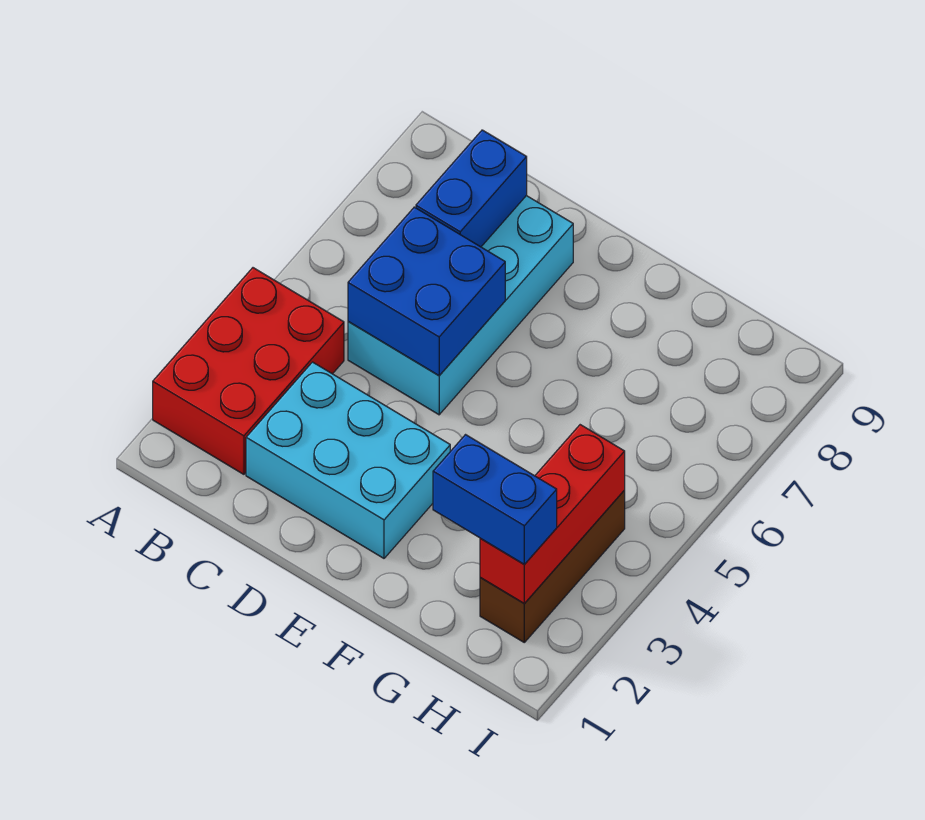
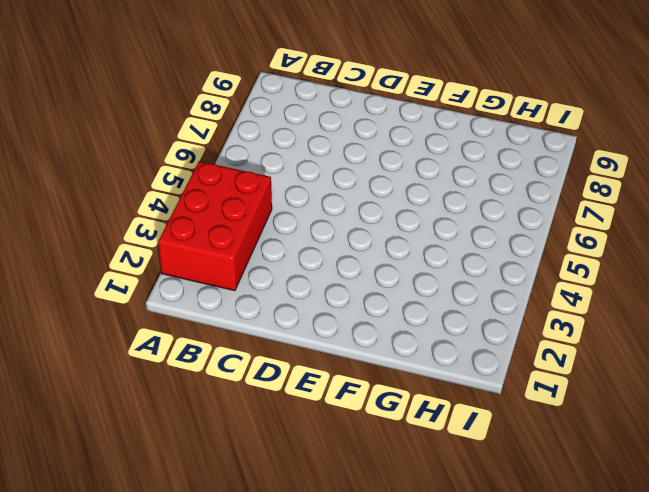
none -> cyan brick C2:E3 level 1
none -> cyan brick C5:D8 level 1

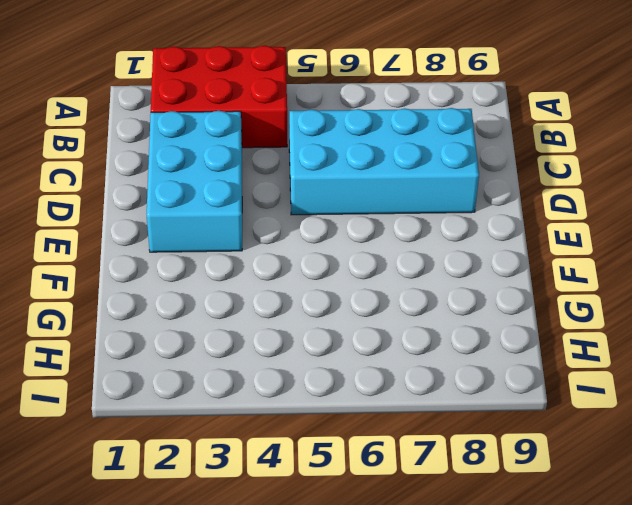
none -> brown brick H2:H4 level 1
none -> blue brick C5:D6 level 2

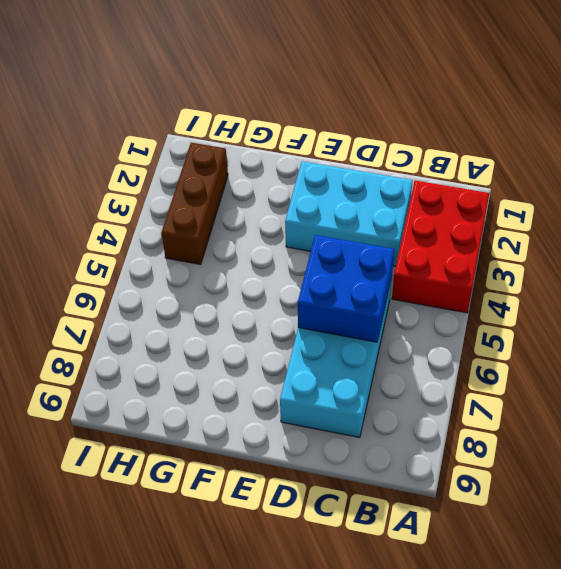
none -> blue brick C7:C8 level 2
none -> red brick H2:H4 level 2

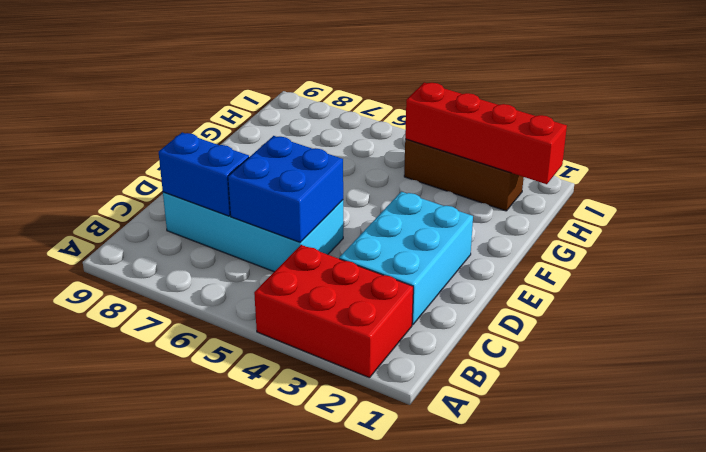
red brick H1:H4 level 2 -> red brick H2:H4 level 2
none -> blue brick G2:H2 level 3

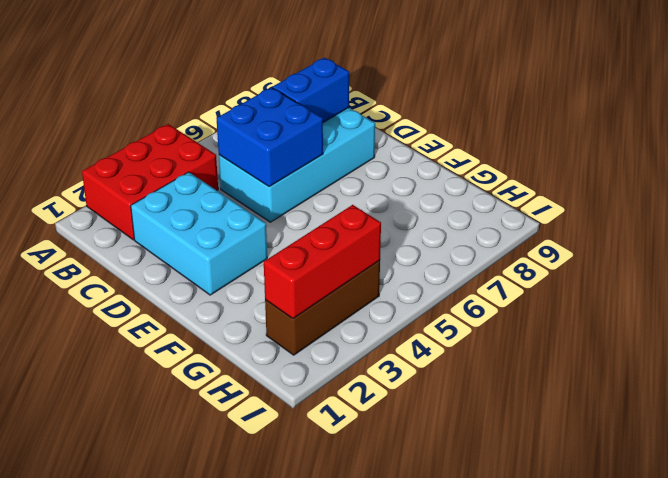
none -> blue brick G2:H2 level 3

